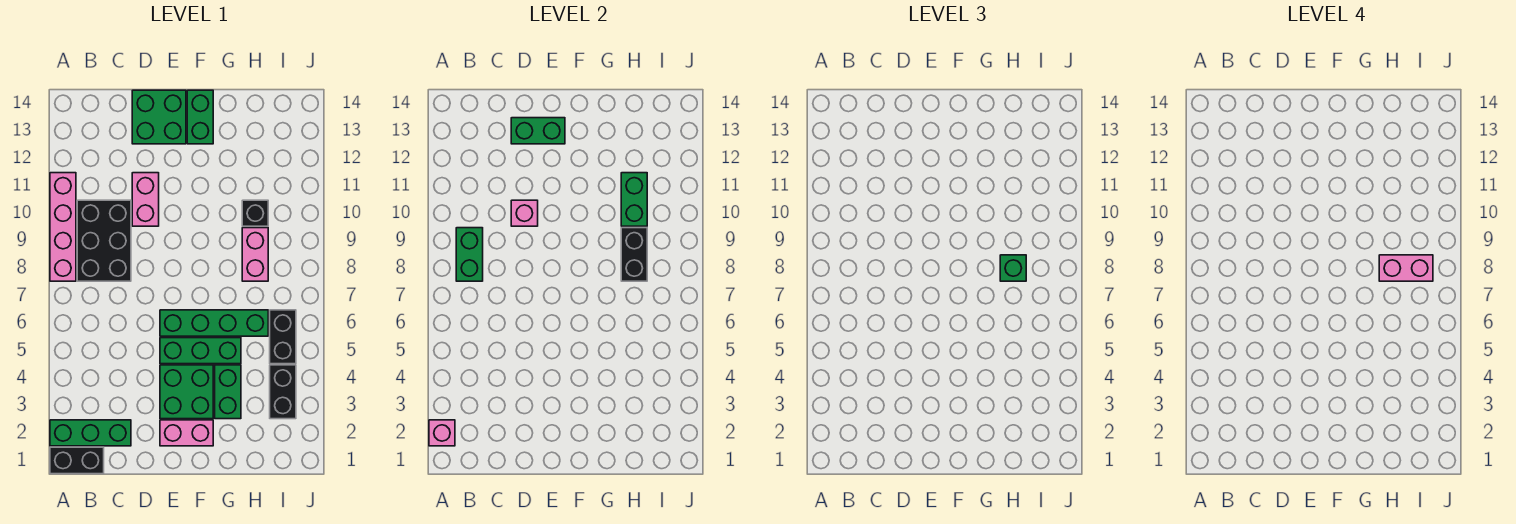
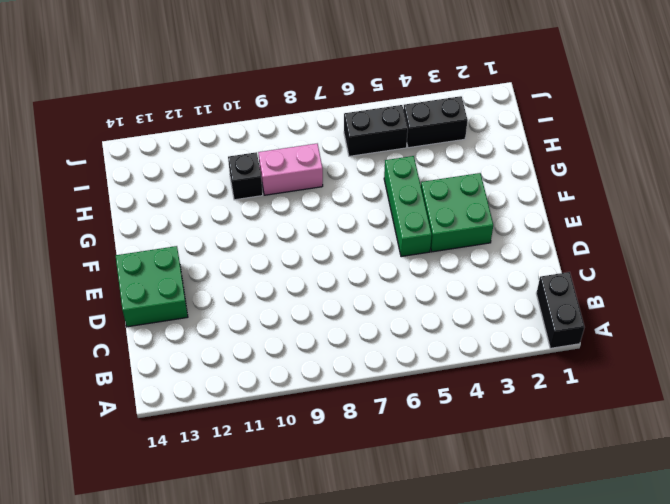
none -> green brick A2:C2 level 1
none -> pink brick A8:A11 level 1
none -> black brick B8:C10 level 1

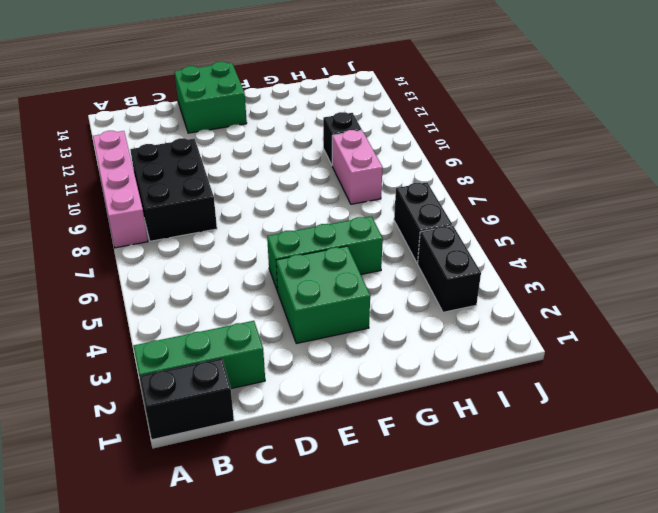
none -> pink brick D10:D11 level 1
none -> pink brick E2:F2 level 1
none -> green brick E6:H6 level 1

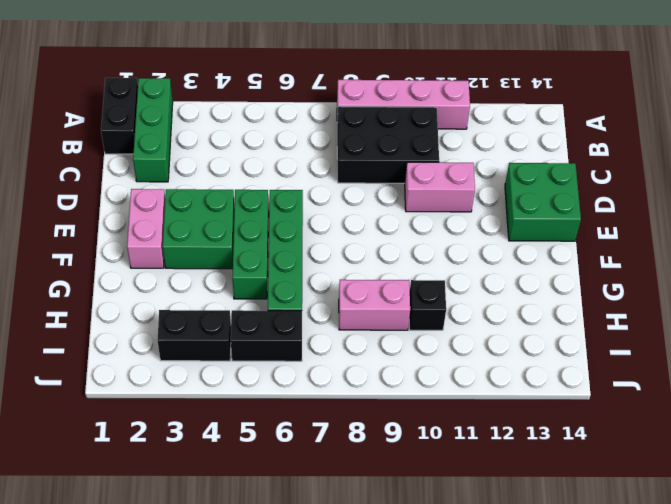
none -> green brick F13:F14 level 1
none -> green brick G3:G4 level 1
none -> pink brick A2 level 2

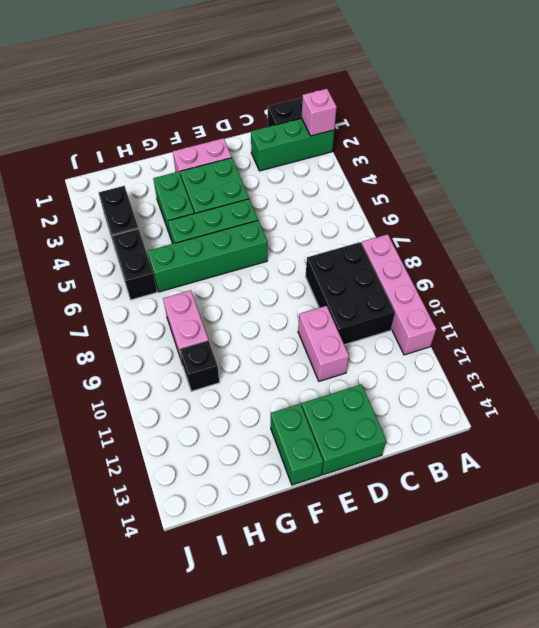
none -> green brick B8:B9 level 2
none -> pink brick D10 level 2
none -> green brick D13:E13 level 2

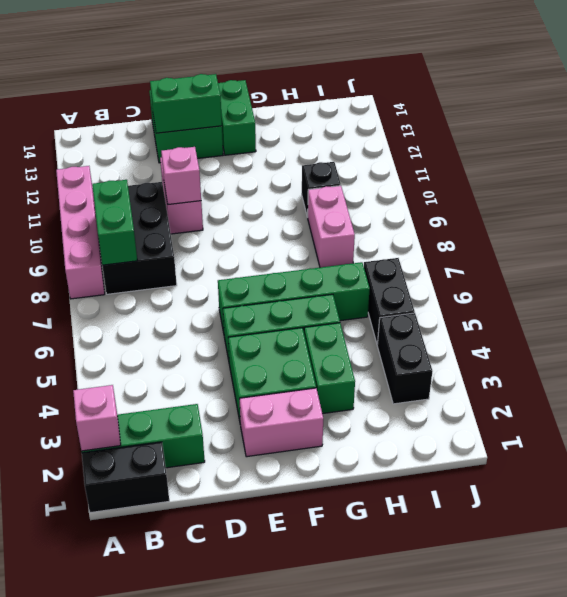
none -> black brick H8:H9 level 2
none -> green brick H10:H11 level 2
none -> green brick H8 level 3

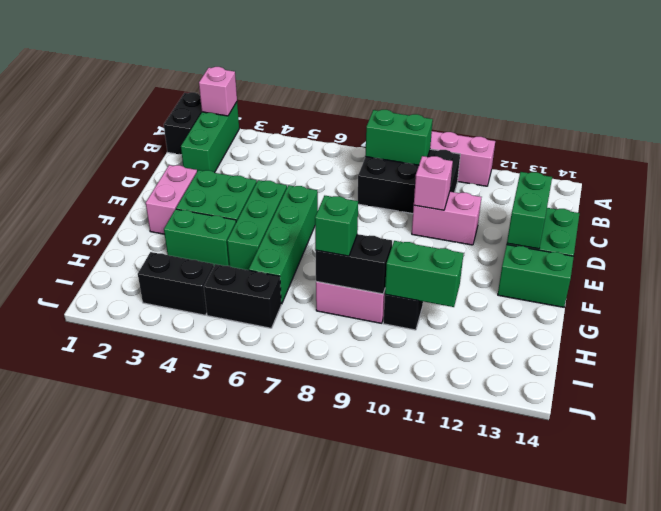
none -> pink brick H8:I8 level 4

